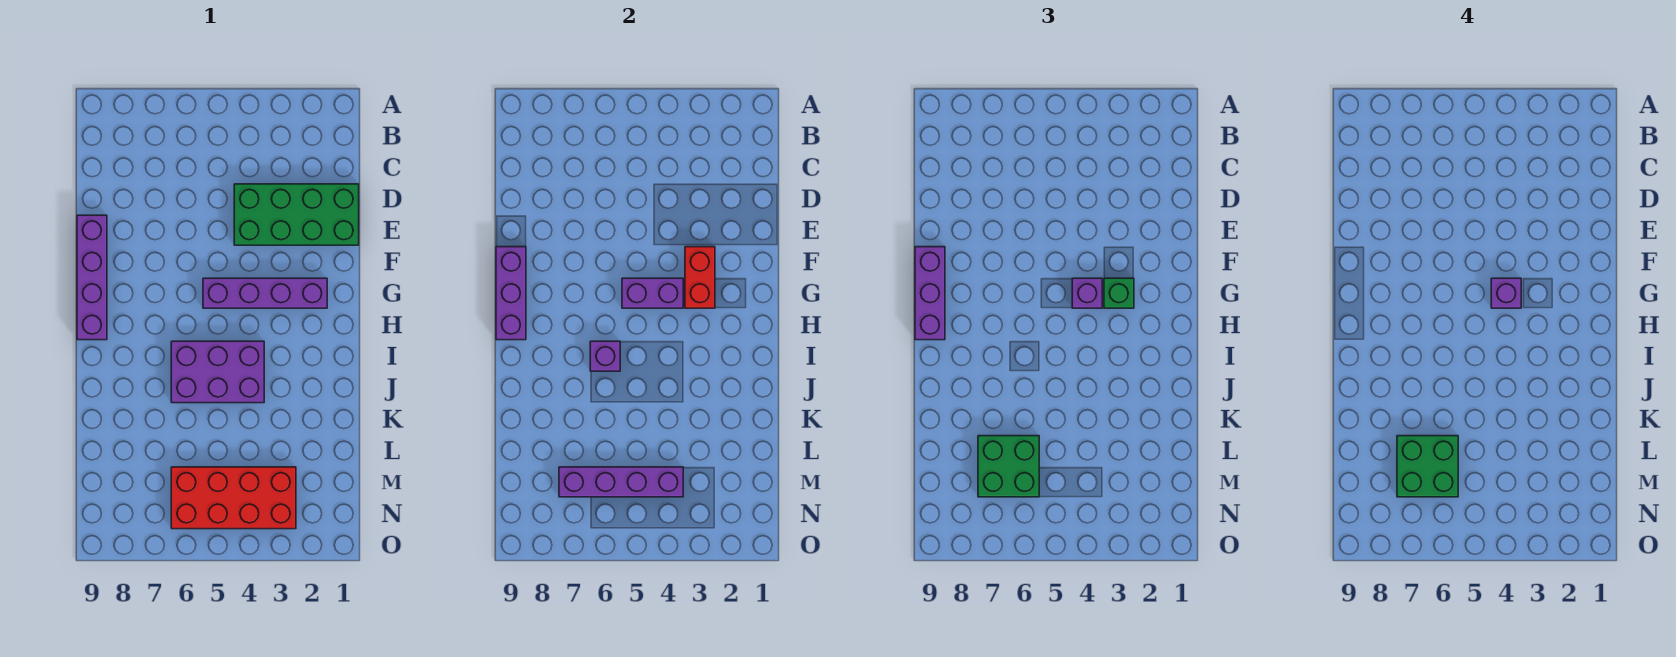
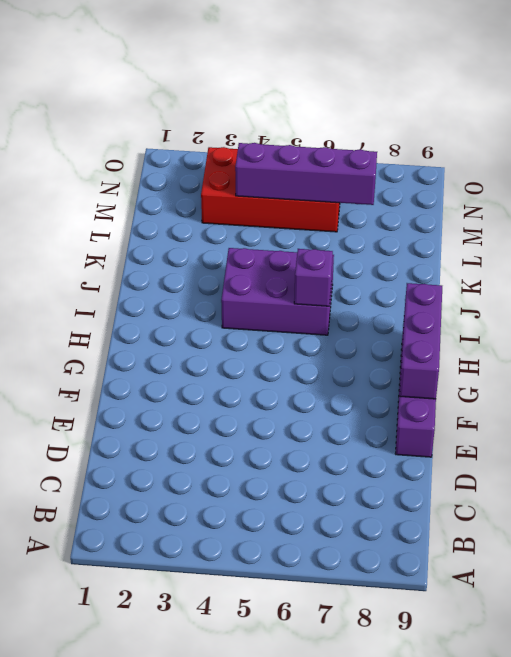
none -> green brick D1:E4 level 1
none -> purple brick G2:G5 level 1
none -> red brick F3:G3 level 2

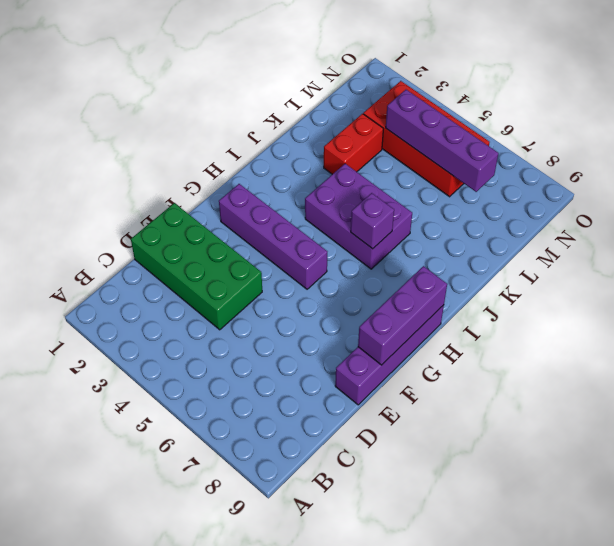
red brick K3:L3 level 1 -> red brick F3:G3 level 2
none -> purple brick G4:G5 level 2
none -> purple brick F9:H9 level 3
none -> green brick G3 level 3

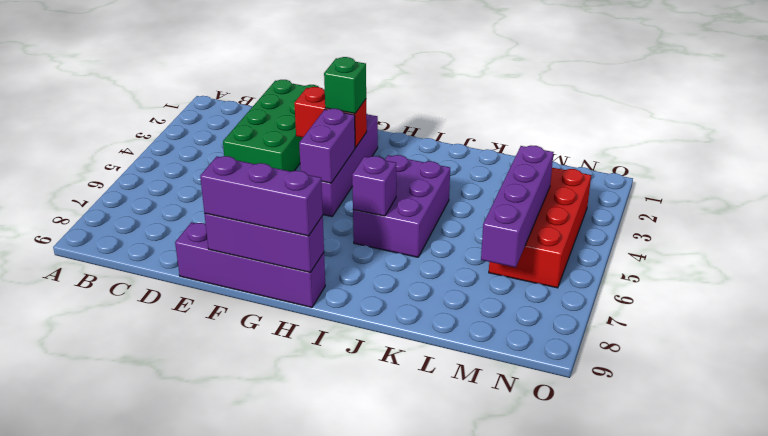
none -> purple brick G4 level 3
none -> green brick L6:M7 level 3
none -> purple brick G4 level 4

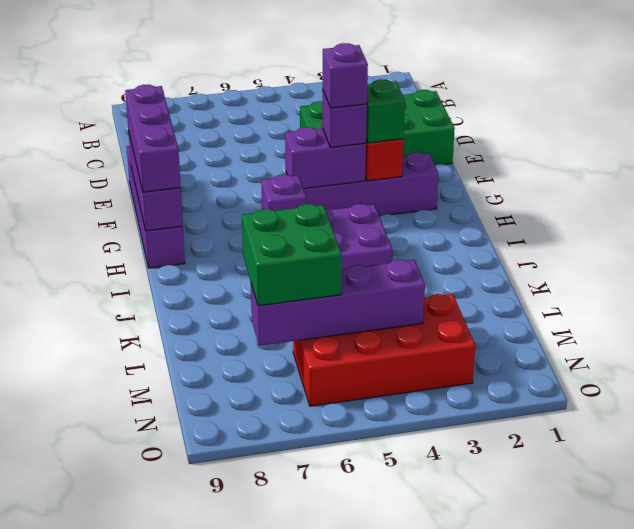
none -> green brick L6:M7 level 4

